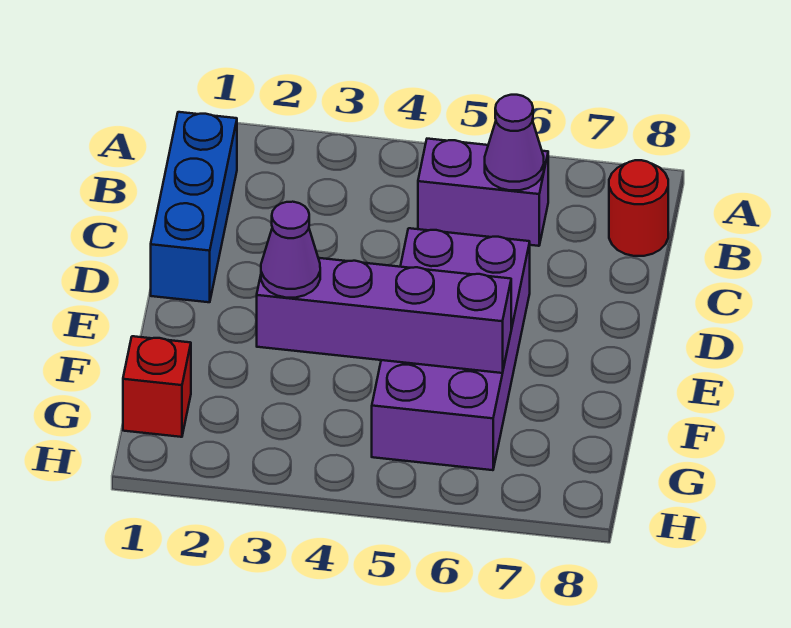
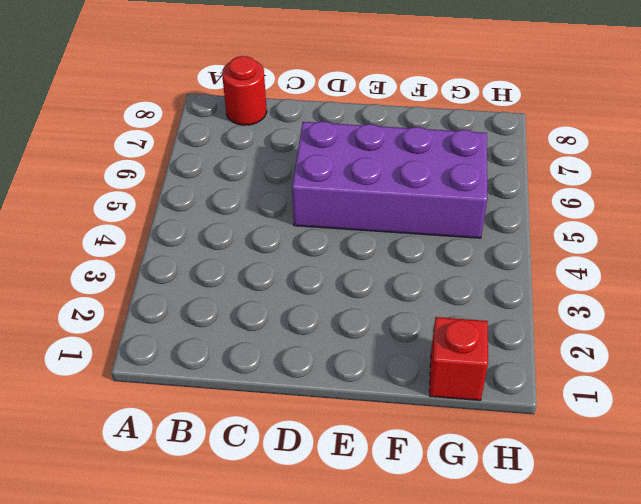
none -> blue brick B1:D1 level 1
none -> purple brick B5:B6 level 1

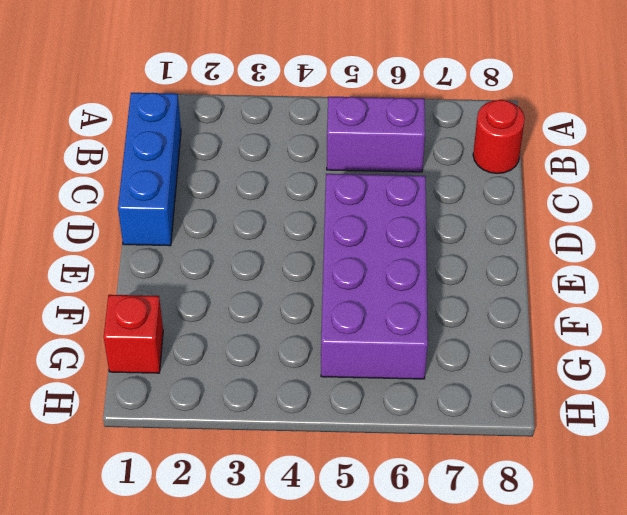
none -> purple cone B6 level 2
none -> purple brick F3:F6 level 2

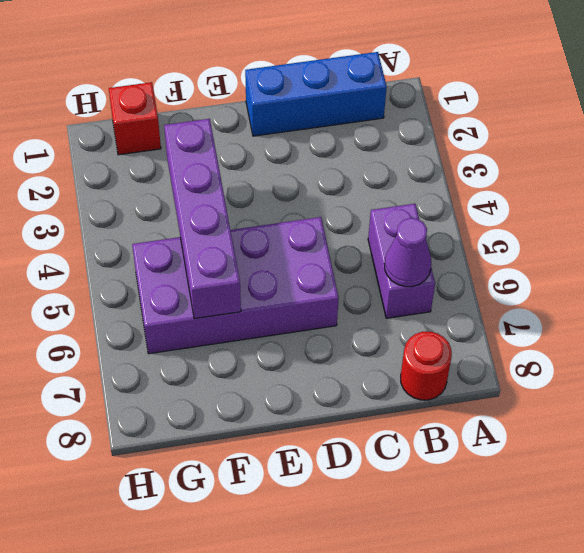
none -> purple cone F3 level 3

